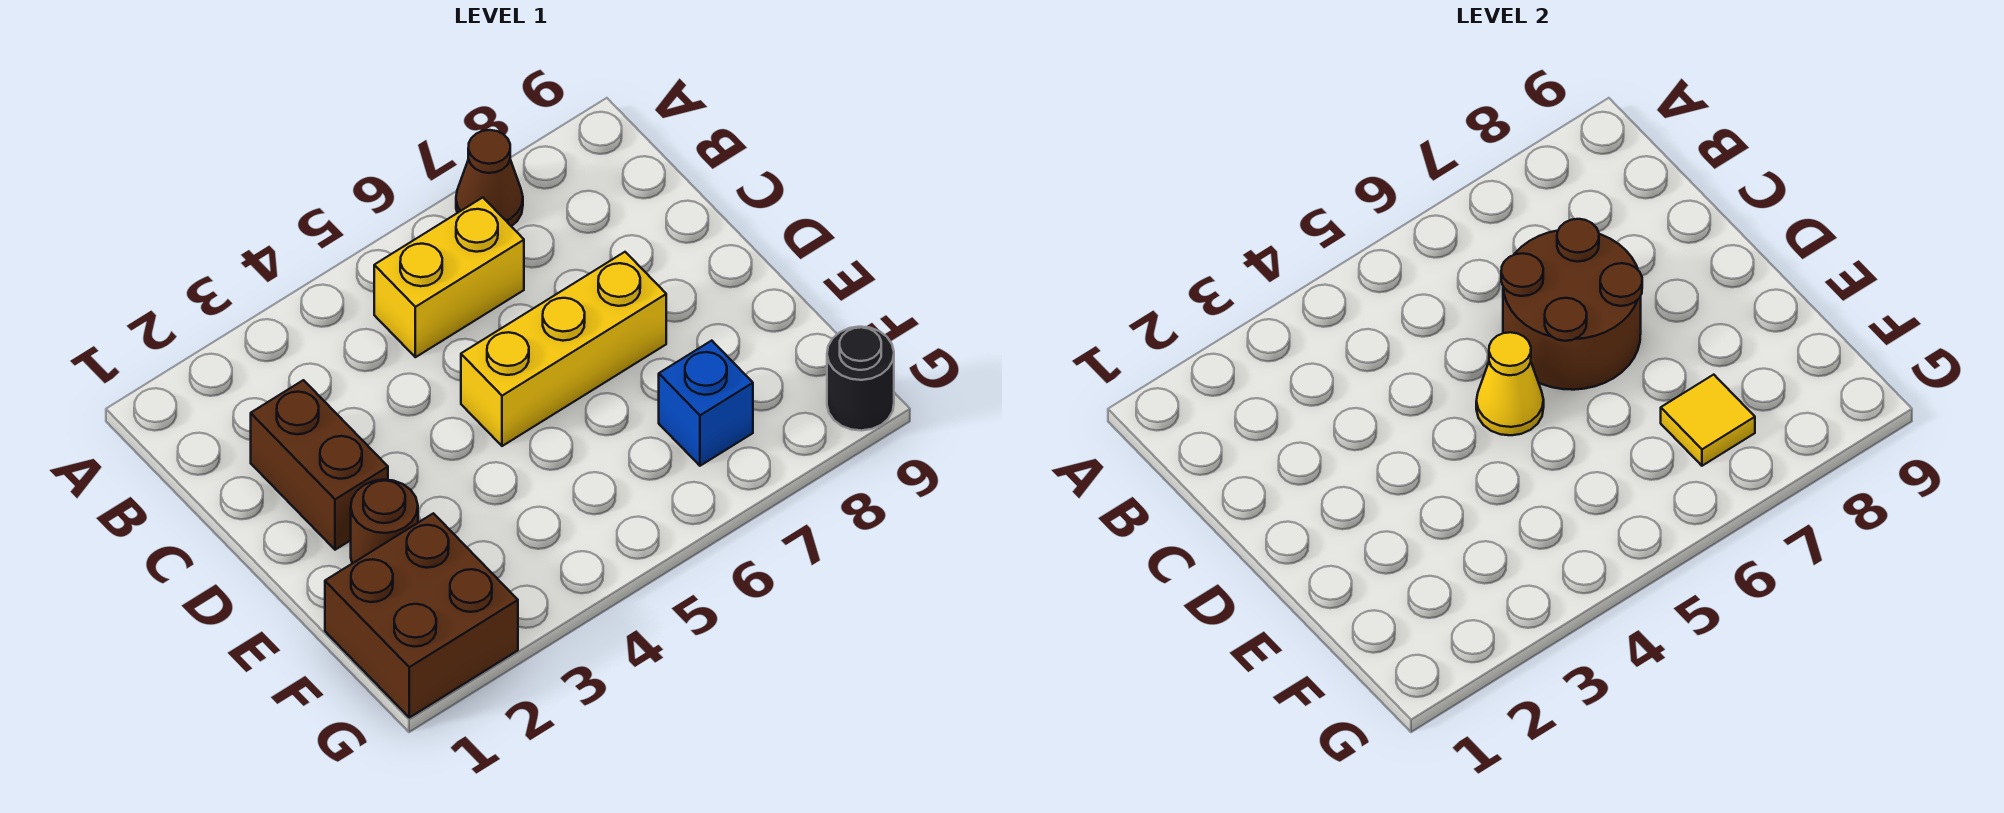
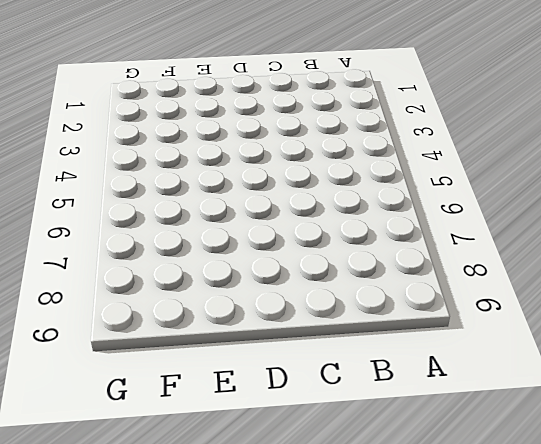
none -> brown cone A7 level 1
none -> yellow brick B5:B6 level 1

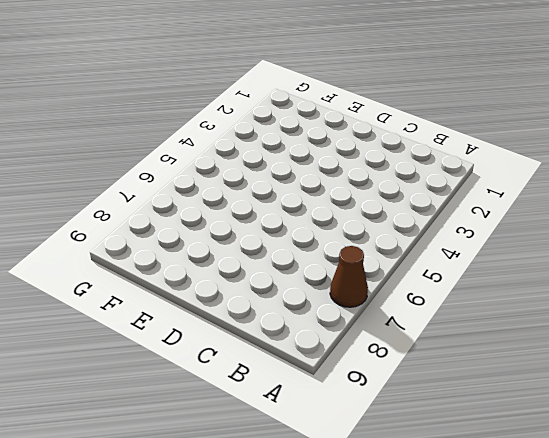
none -> yellow brick B5:B6 level 1
none -> brown brick C2:D2 level 1

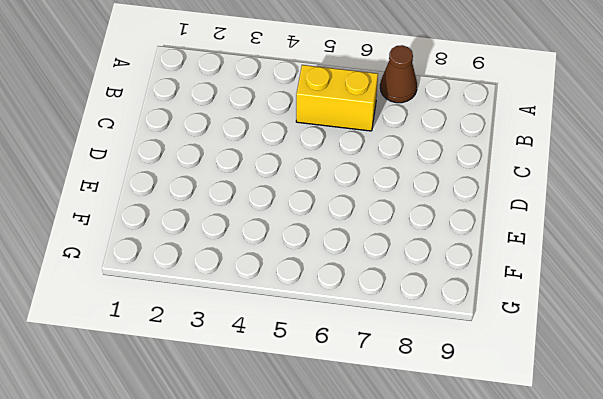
none -> brown brick C2:D2 level 1
none -> yellow brick D5:D7 level 1

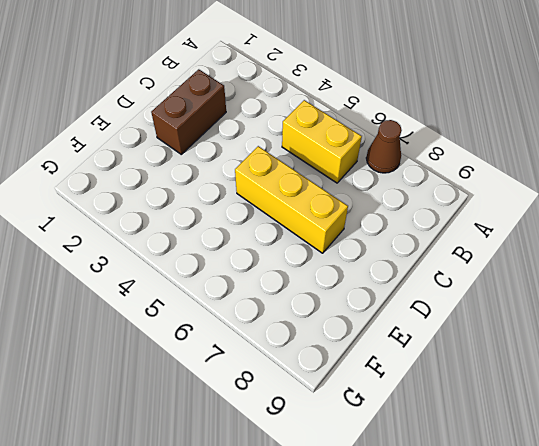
none -> brown round brick E2 level 1
none -> brown brick F1:G2 level 1

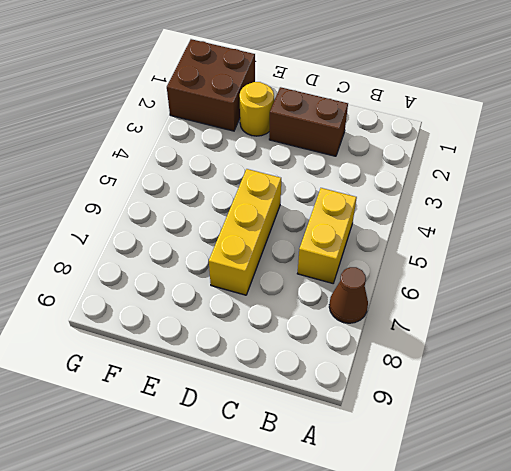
yellow round brick E2 level 1 -> brown round brick E2 level 1
none -> blue brick F7 level 1
none -> black round brick G9 level 1

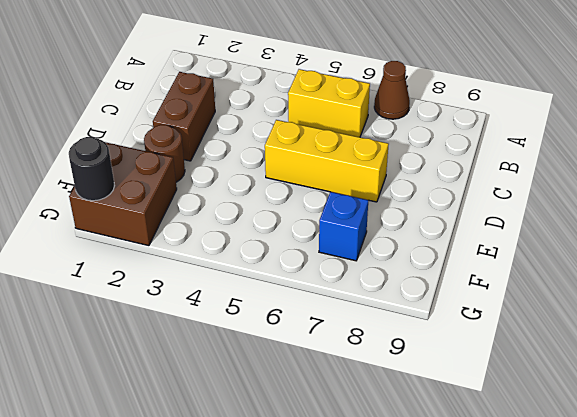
black round brick G1 level 2 -> black round brick G9 level 1
none -> brown round brick C6:D7 level 2
none -> yellow cone D5 level 2

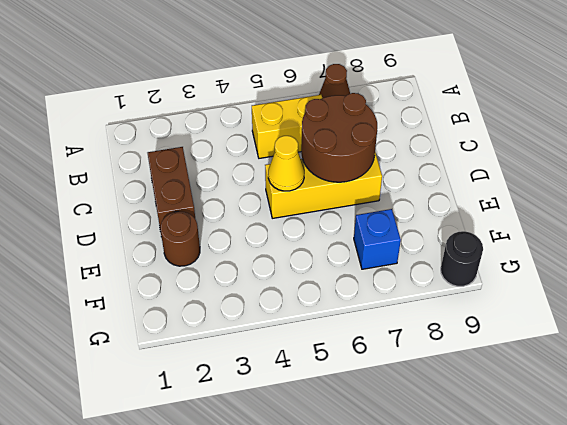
none -> brown brick F1:G2 level 1
none -> yellow tile F7 level 2

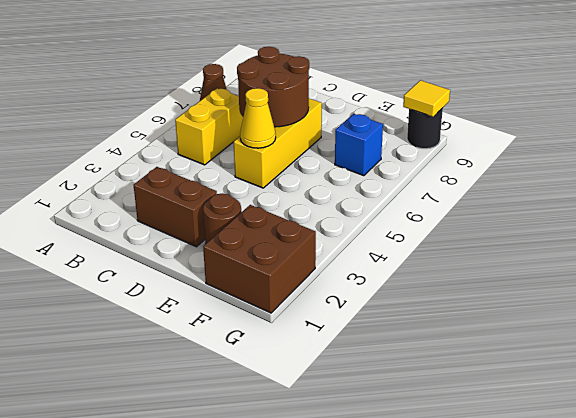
yellow tile G9 level 2 -> yellow tile F7 level 2

